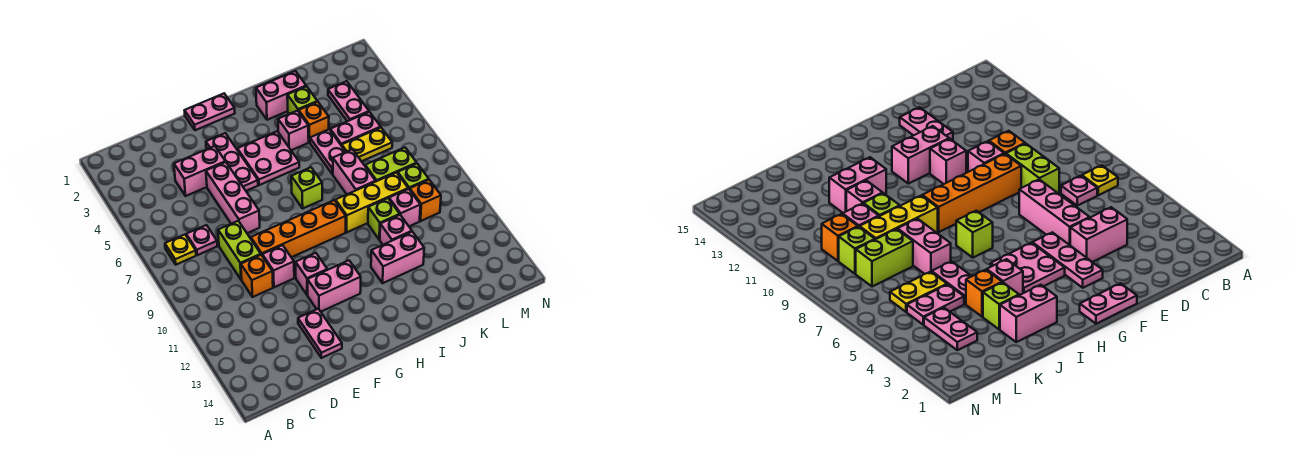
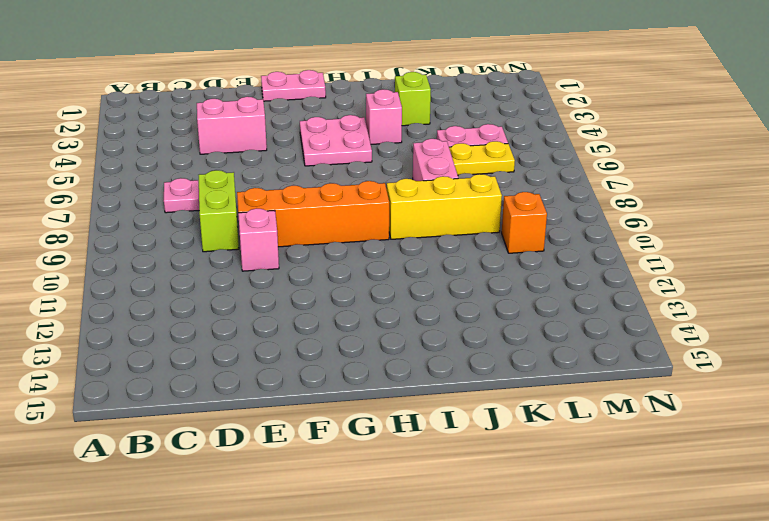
none -> yellow plate B7 level 1
none -> orange brick D10 level 1
none -> pink brick E5:E7 level 1
none -> pink plate E13:E14 level 1

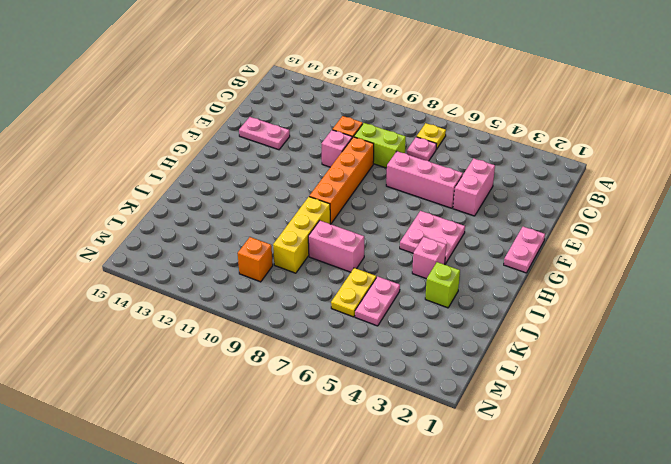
none -> pink plate F3:F5 level 1
none -> pink brick F11 level 1
none -> pink brick F12:G12 level 1
none -> lime brick H7 level 1

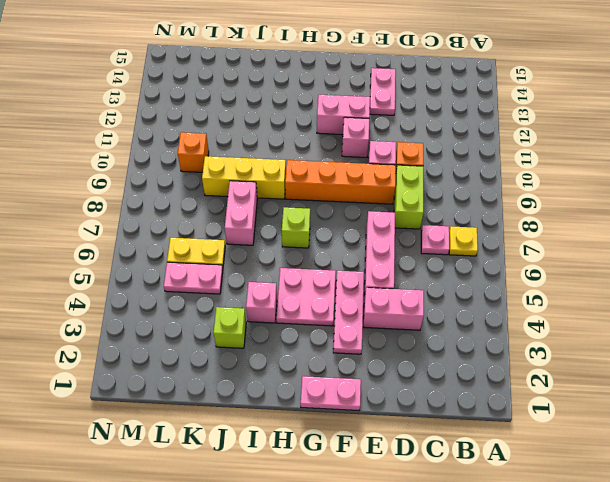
none -> pink brick I2:J2 level 1
none -> pink brick I12:J12 level 1
none -> orange brick J4 level 1
none -> pink plate J5:J6 level 1

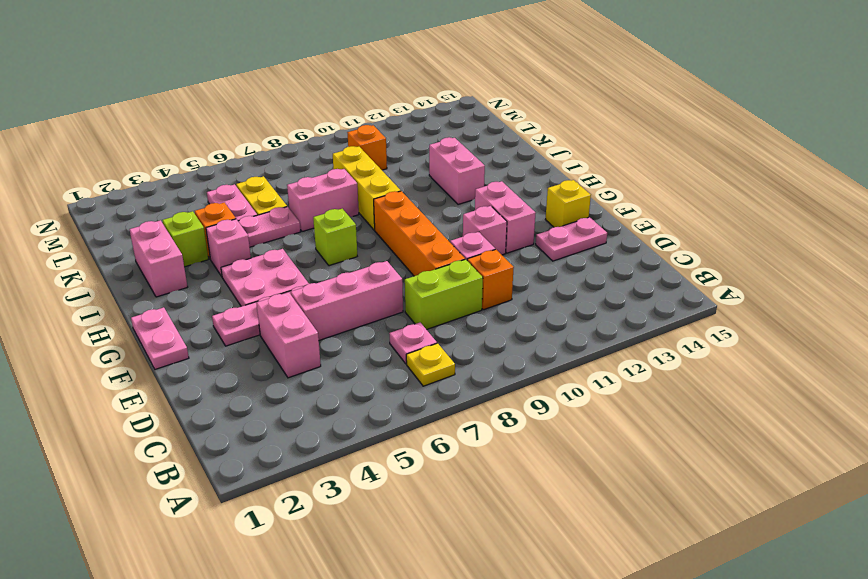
yellow brick F14 level 1 -> none
none -> lime brick J10 level 1
none -> pink brick J11 level 1
none -> lime brick K8:L8 level 1
none -> pink brick K10 level 1

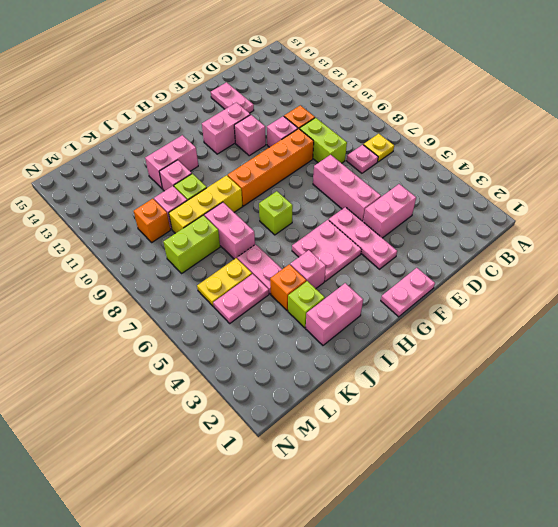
none -> pink plate L3:L4 level 1
none -> lime brick L9 level 1

